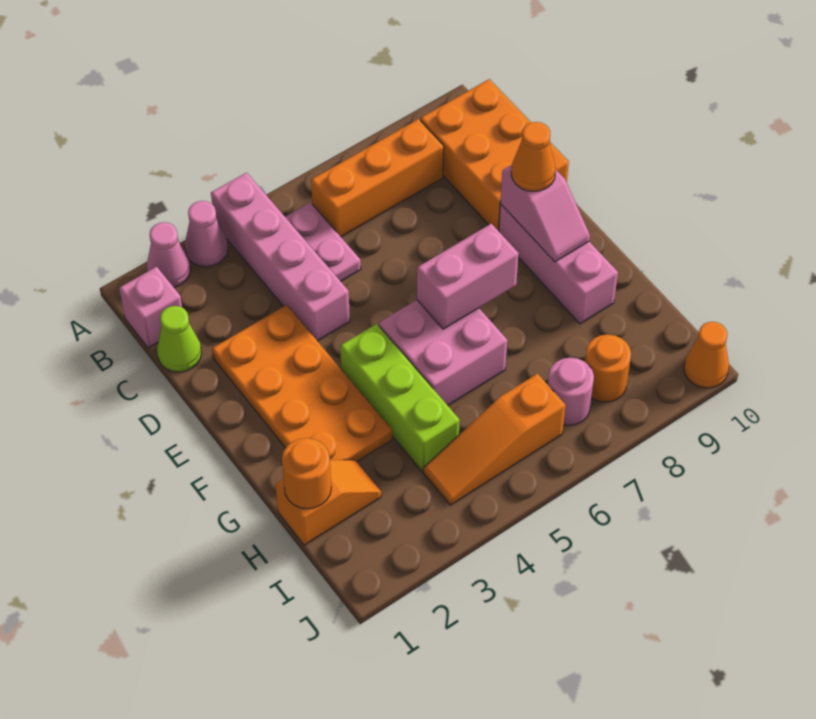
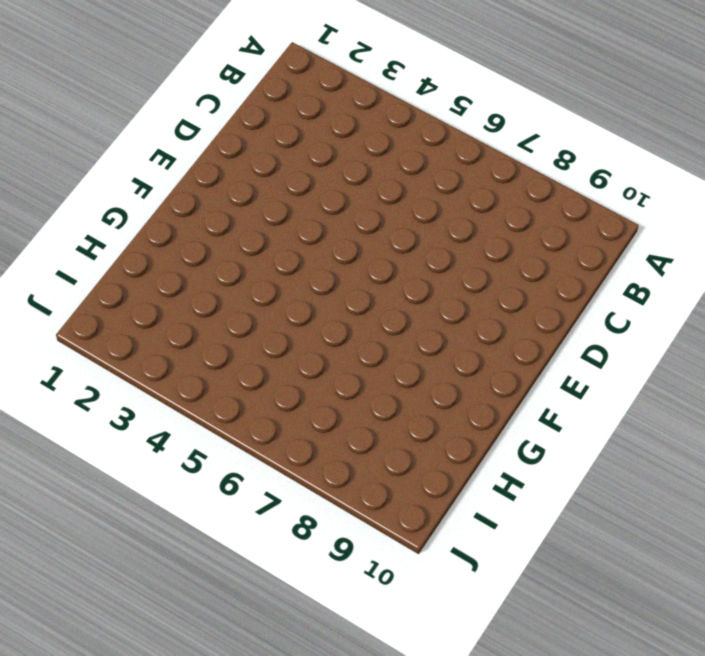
none -> pink cone A2 level 1
none -> pink cone A3 level 1
none -> pink brick A4:D4 level 1

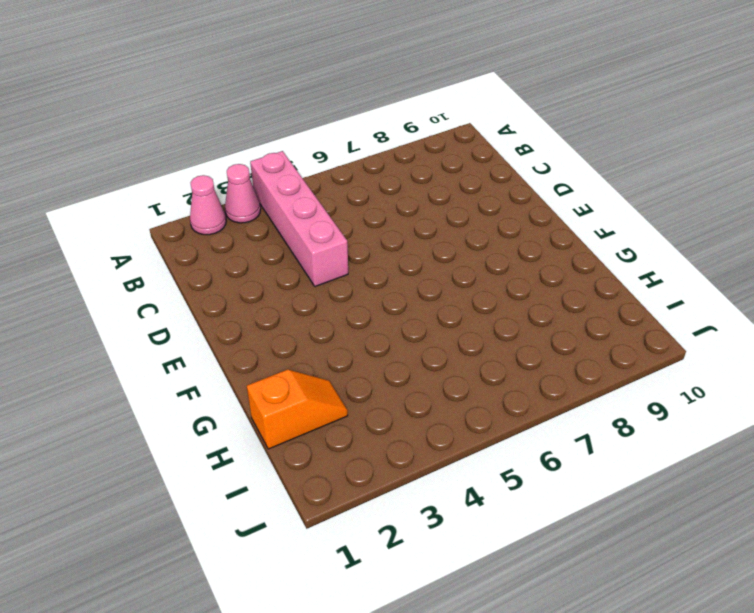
none -> pink brick B1 level 1
none -> pink plate B5:C5 level 1
none -> orange brick B6:B8 level 1

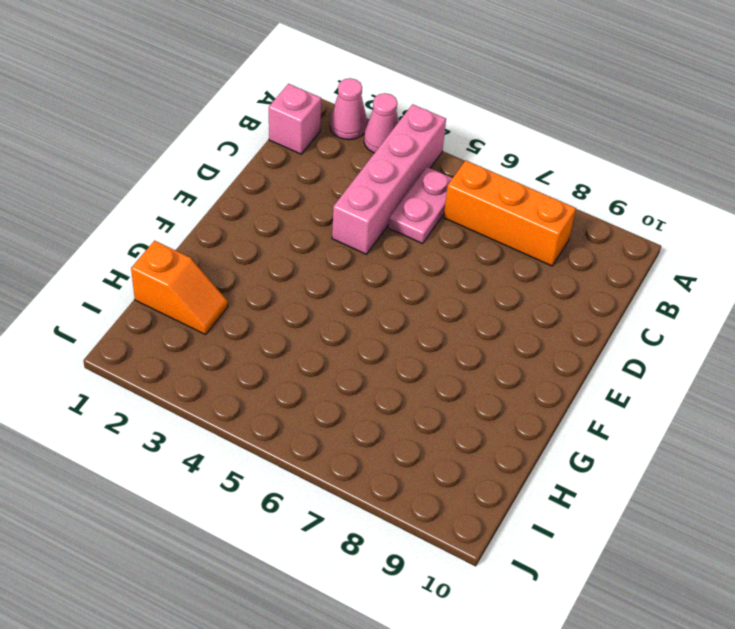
none -> orange brick B9:D10 level 1
none -> lime cone C1 level 1
none -> orange plate D2:G3 level 1

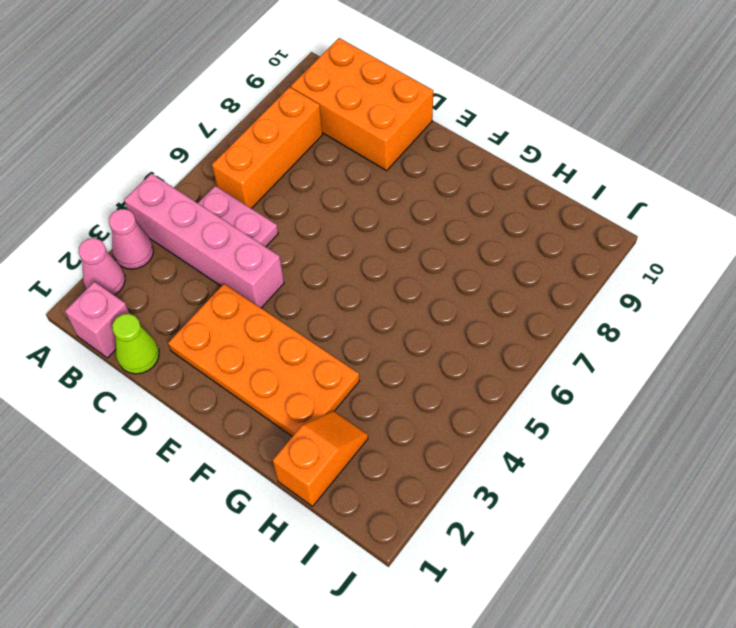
none -> pink brick E9:G9 level 1
none -> lime brick F4:H4 level 1
none -> pink brick F5:G6 level 1

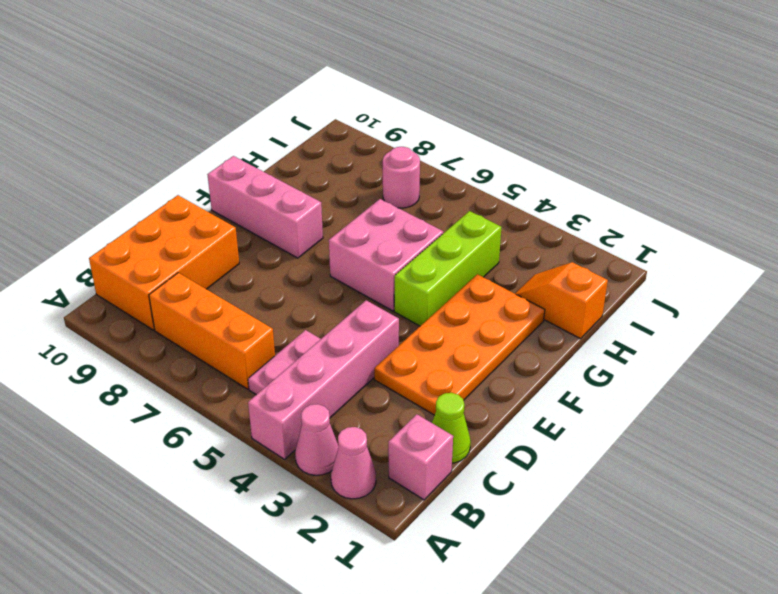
pink brick F8:F10 level 1 -> pink brick E9:G9 level 1
none -> orange slope I4:I6 level 1 top 6
none -> orange round brick I8 level 1
none -> orange cone J10 level 1

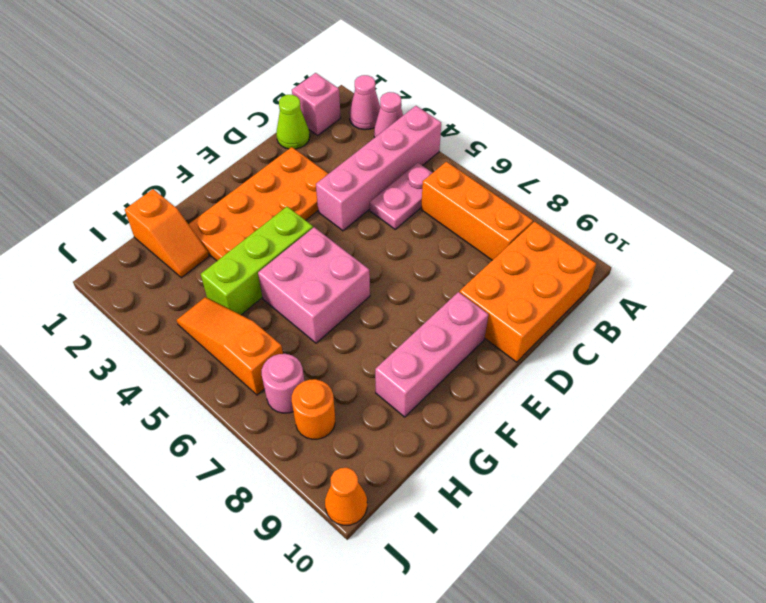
none -> pink slope E9:F9 level 2 top E
none -> pink brick F6:F7 level 2
none -> orange round brick H1 level 2

